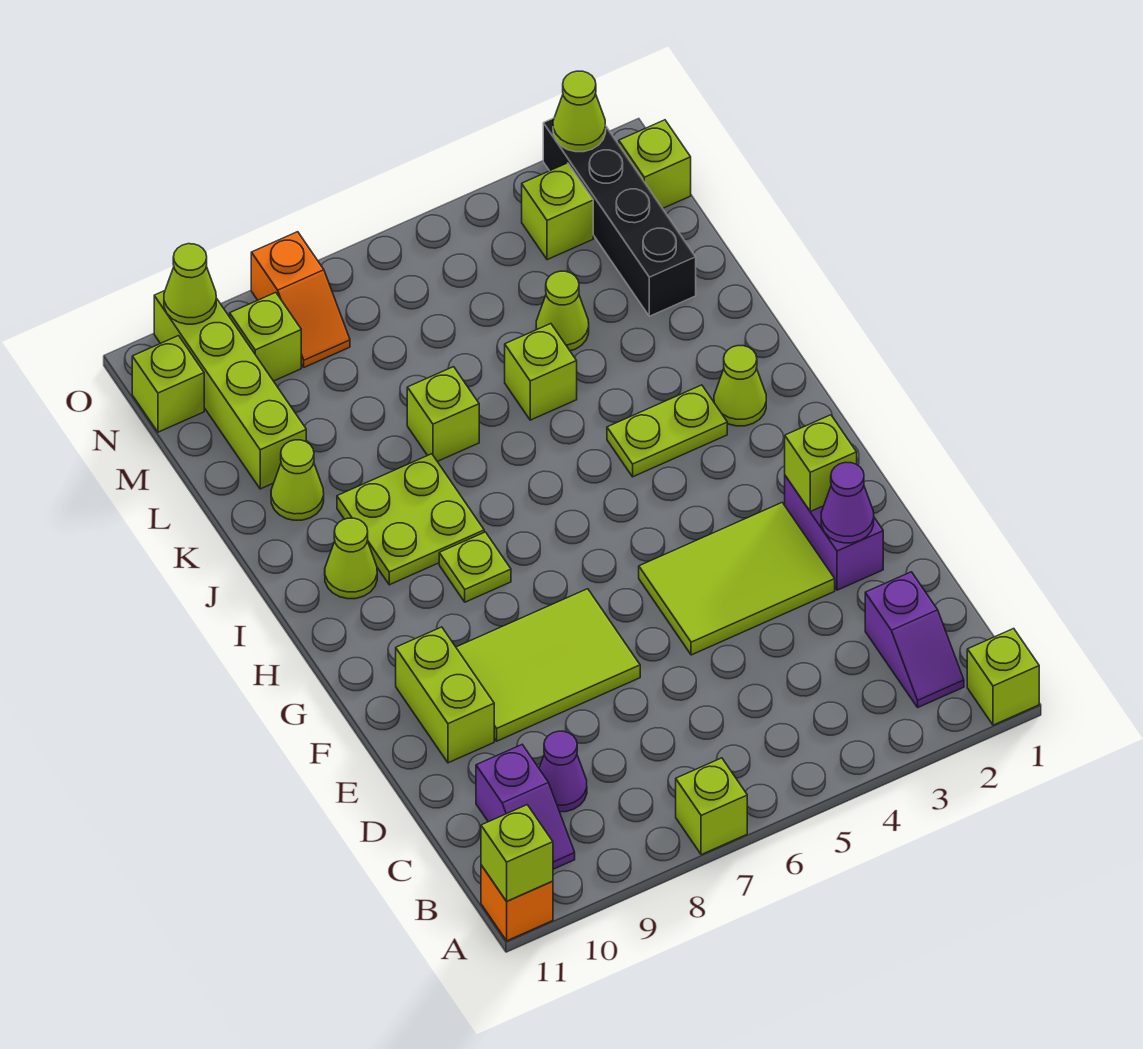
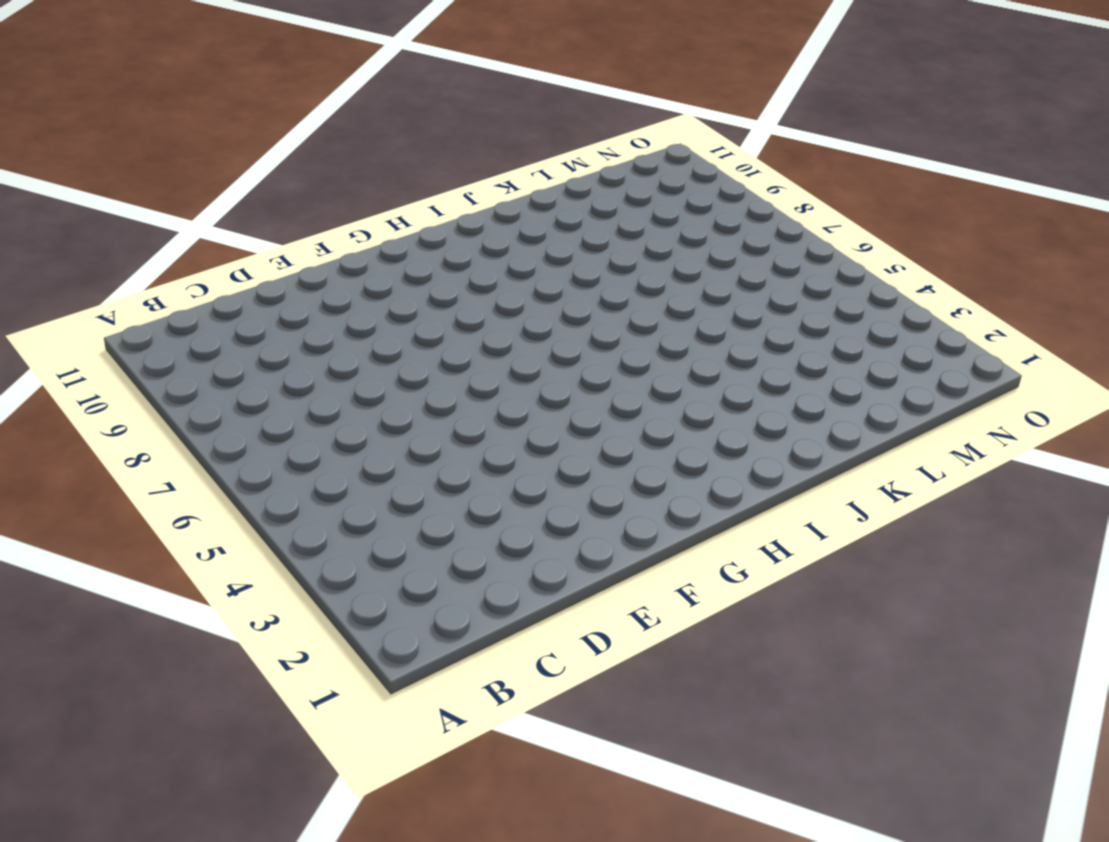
none -> lime brick A1 level 1
none -> lime brick A7 level 1
none -> orange brick A11 level 1
none -> purple slope B2:C2 level 1 top C

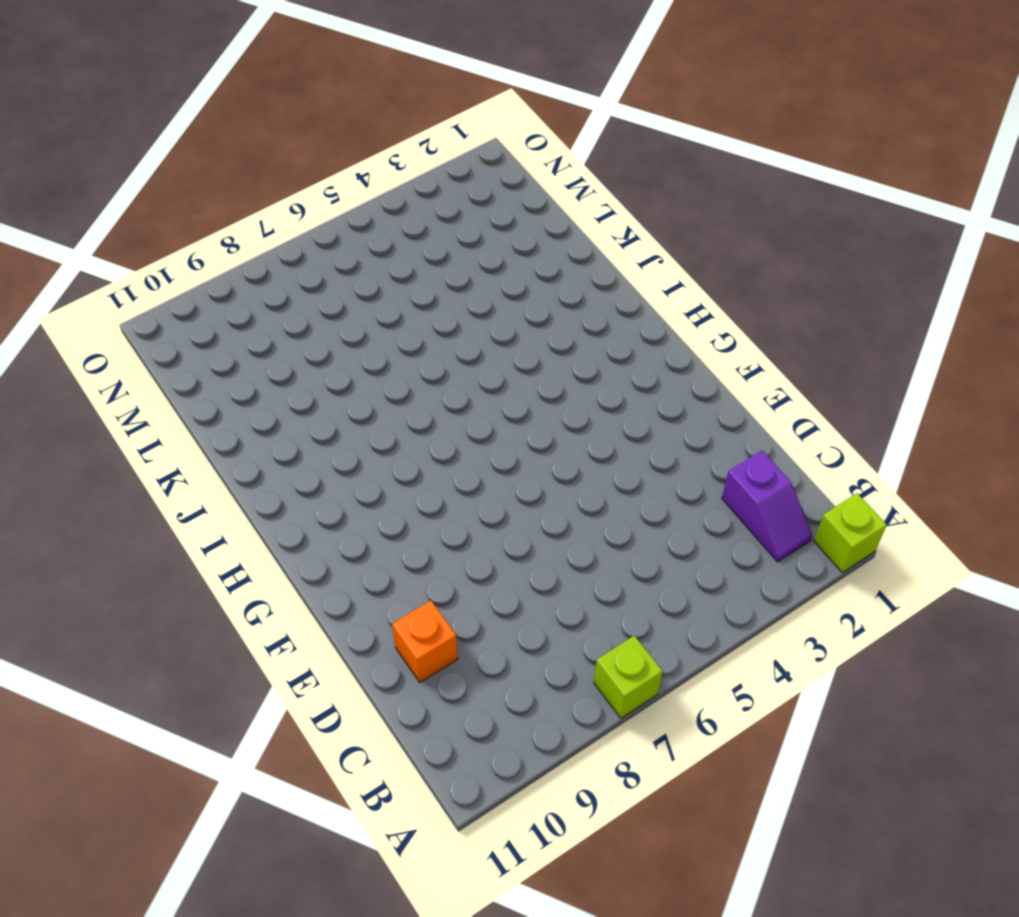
orange brick D10 level 1 -> orange brick A11 level 1
none -> purple slope B10:C10 level 1 top C
none -> purple cone C9 level 1
none -> purple brick E2:F2 level 1
none -> lime tile E3:F5 level 1

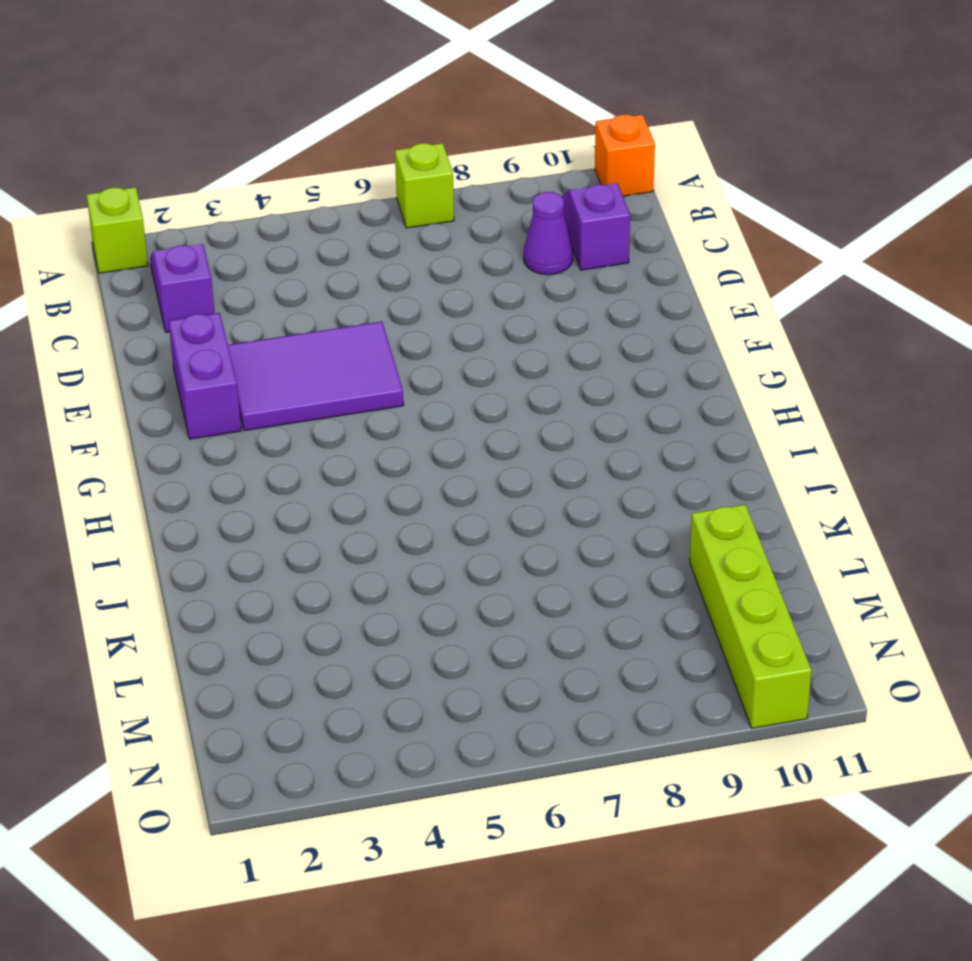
purple tile E3:F5 level 1 -> lime tile E3:F5 level 1
none -> lime tile E7:F9 level 1
none -> lime brick E10:F10 level 1
none -> lime plate H8 level 1
none -> lime cone I2 level 1

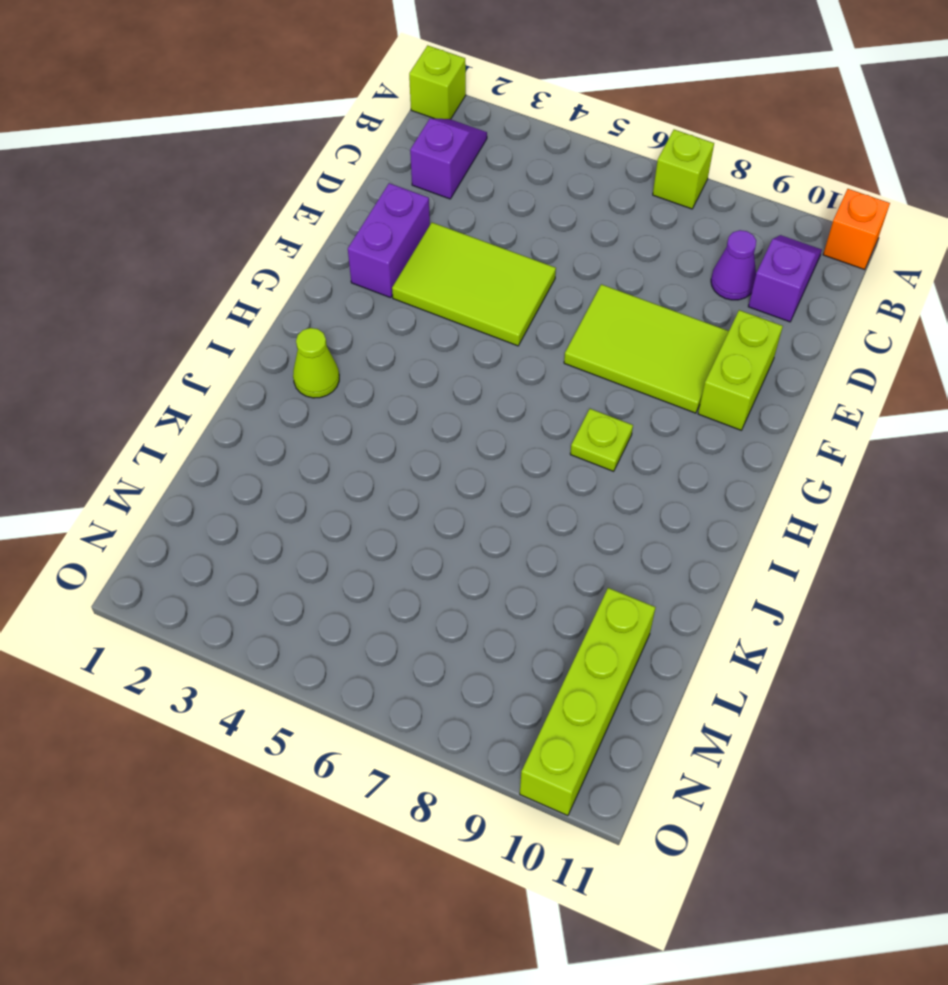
none -> lime plate I3:I4 level 1
none -> lime plate I8:J9 level 1
none -> lime cone I10 level 1
none -> lime brick K5 level 1

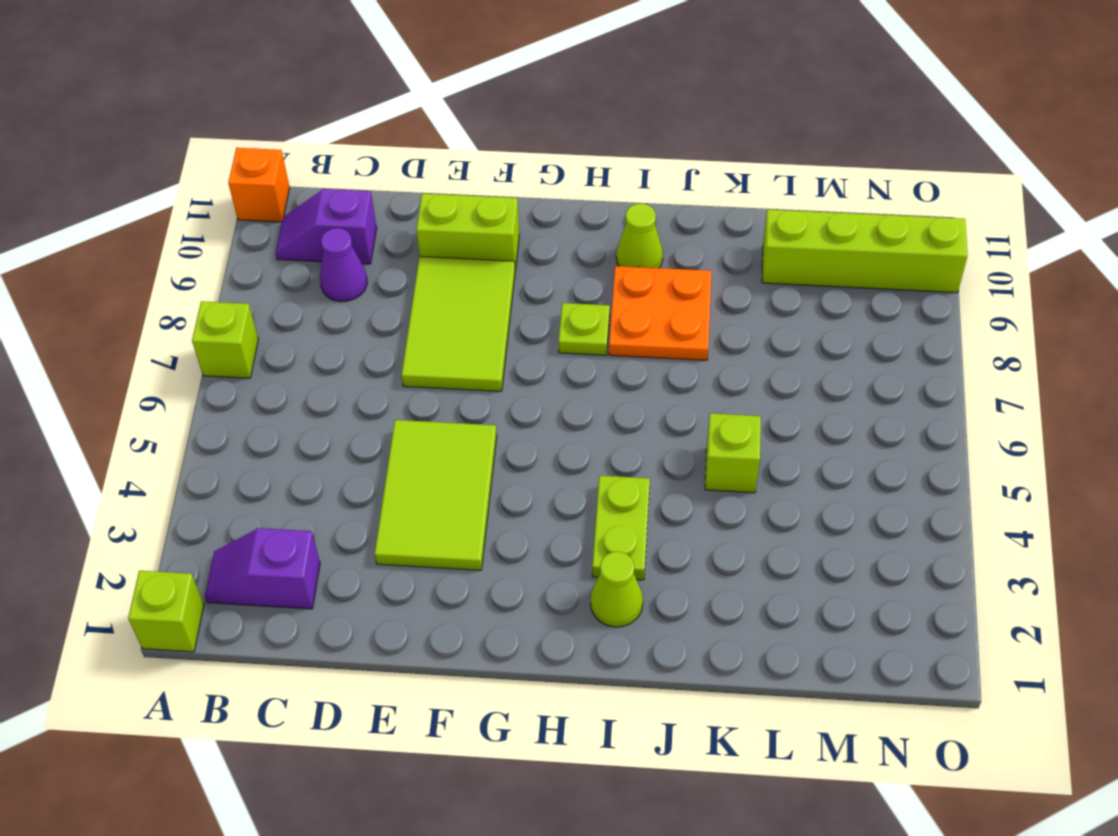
orange plate I8:J9 level 1 -> lime plate I8:J9 level 1
none -> purple brick E2:F2 level 1
none -> lime brick K7 level 1
none -> lime cone K10 level 1
none -> black brick L2:O2 level 1

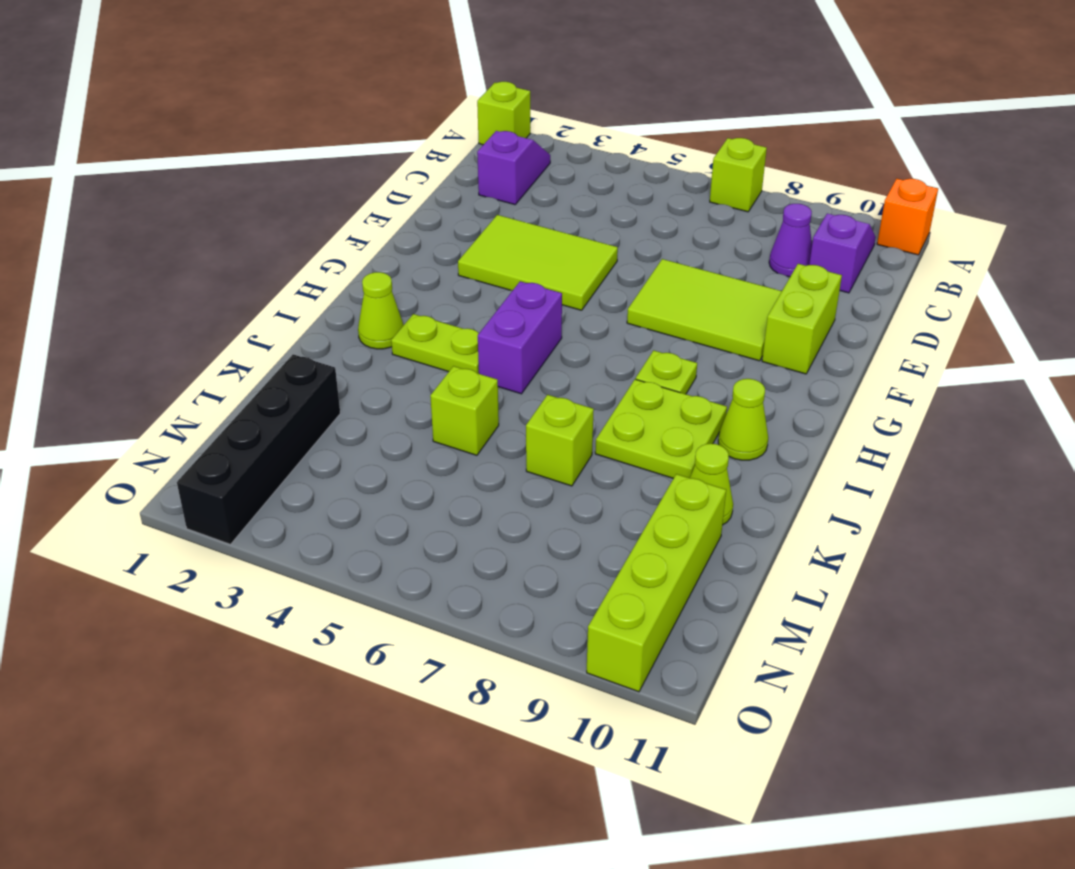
purple brick H5:I5 level 1 -> purple brick E2:F2 level 1
none -> lime cone L4 level 1
none -> lime brick N1 level 1
none -> lime brick N3 level 1
none -> orange slope N8:O8 level 1 top O

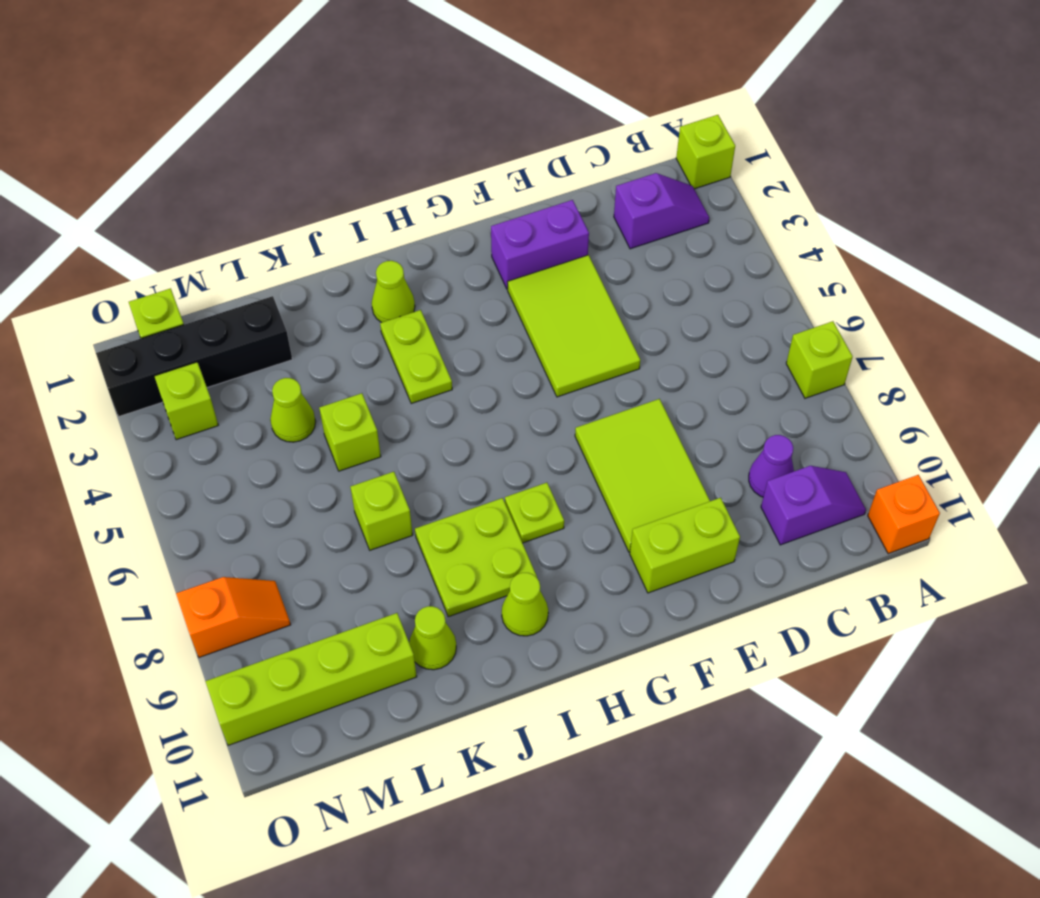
none -> lime brick N9 level 1
none -> lime brick N11 level 1
none -> lime brick A11 level 2
none -> purple cone E2 level 2

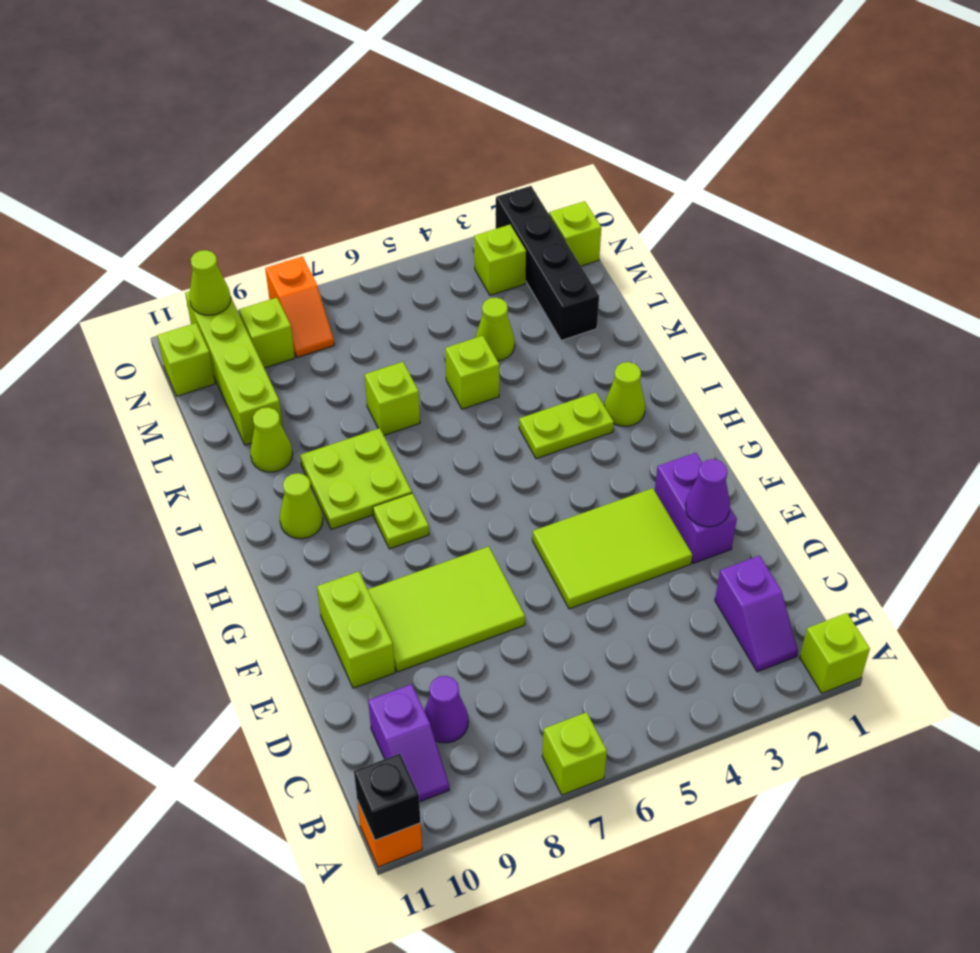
black brick A11 level 2 -> lime brick A11 level 2
none -> lime brick F2 level 2
none -> lime cone O2 level 2

